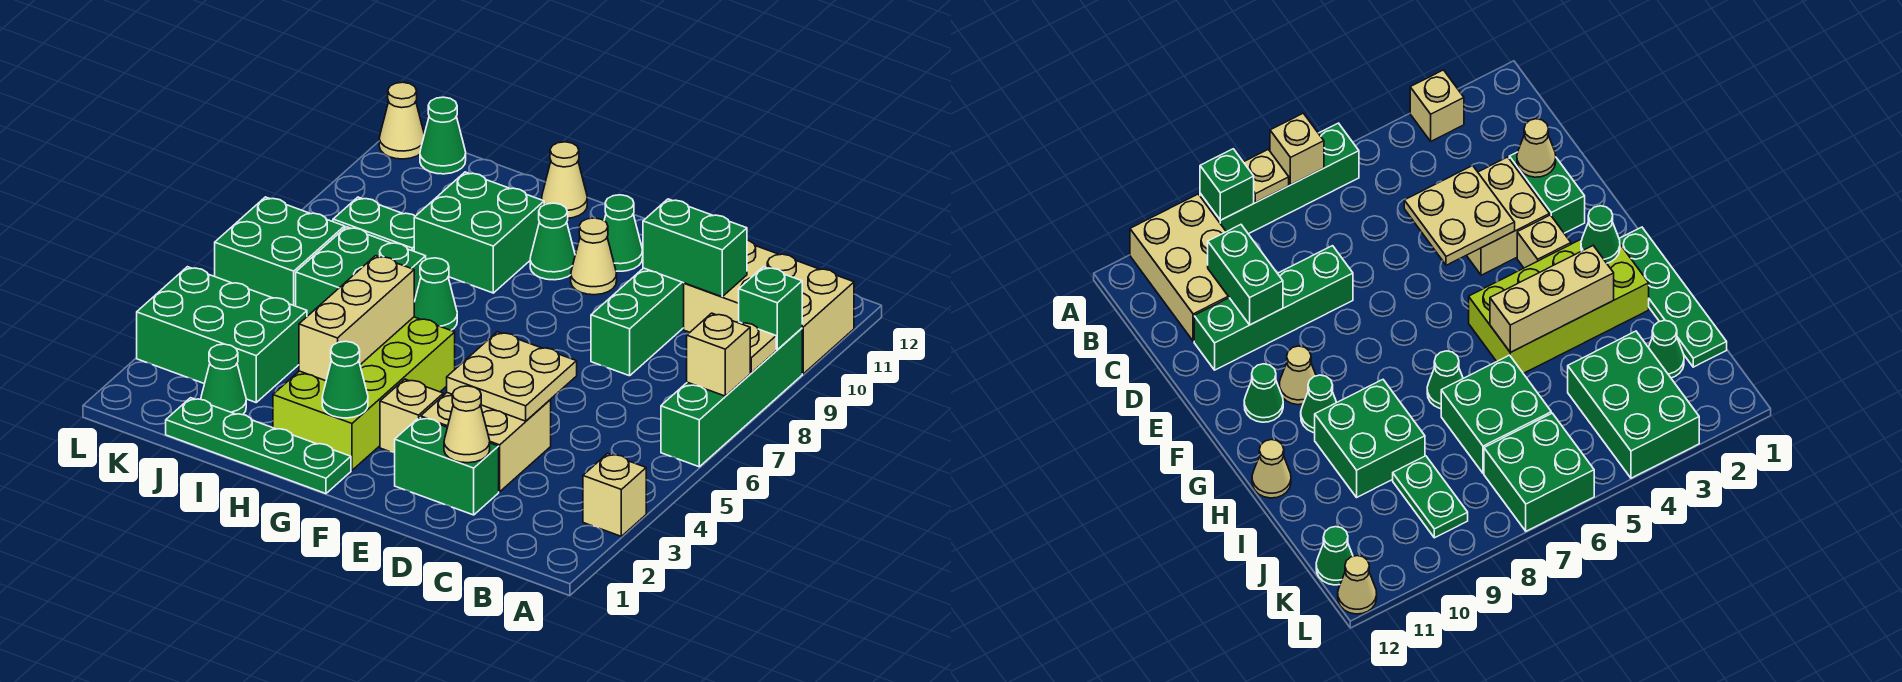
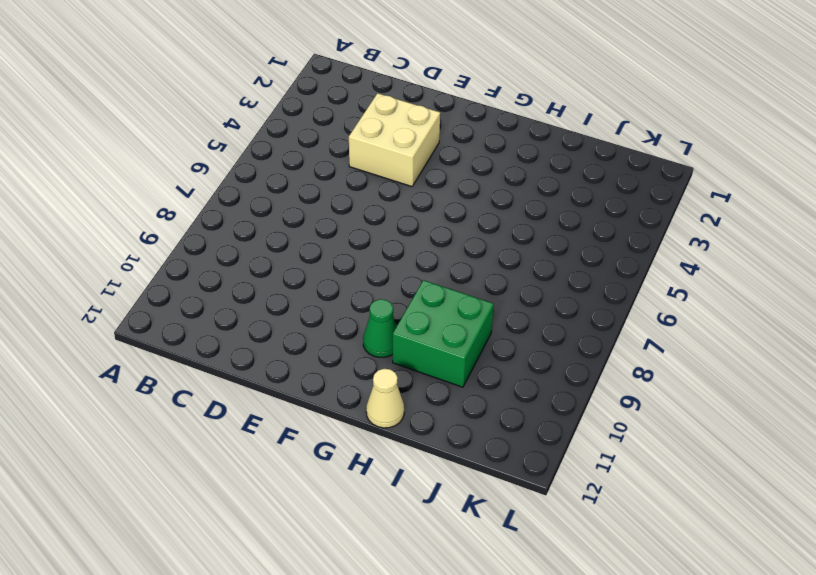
none -> tan brick A3 level 1
none -> green brick A6:A9 level 1
none -> tan brick A10:C11 level 1
none -> green brick D2:E2 level 1

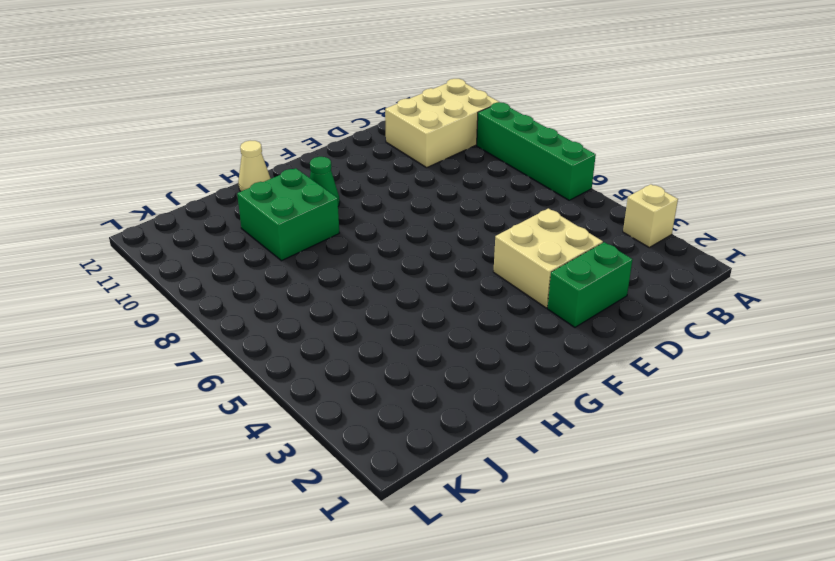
none -> green brick D8:D11 level 1
none -> tan brick F3 level 1
none -> tan cone F10 level 1
none -> green cone F11 level 1

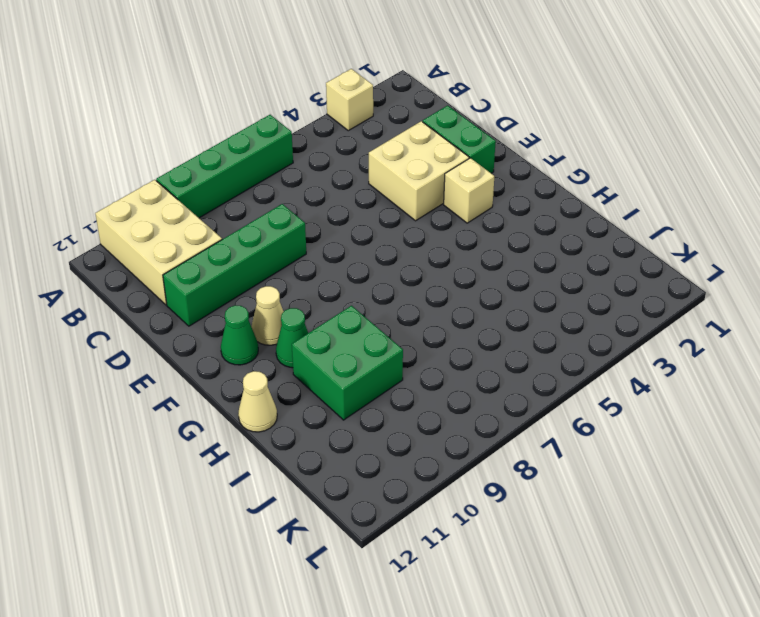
none -> green plate G1:J1 level 1
none -> lime brick G2:H5 level 1
none -> green cone H7 level 1
none -> green brick I6:J7 level 1

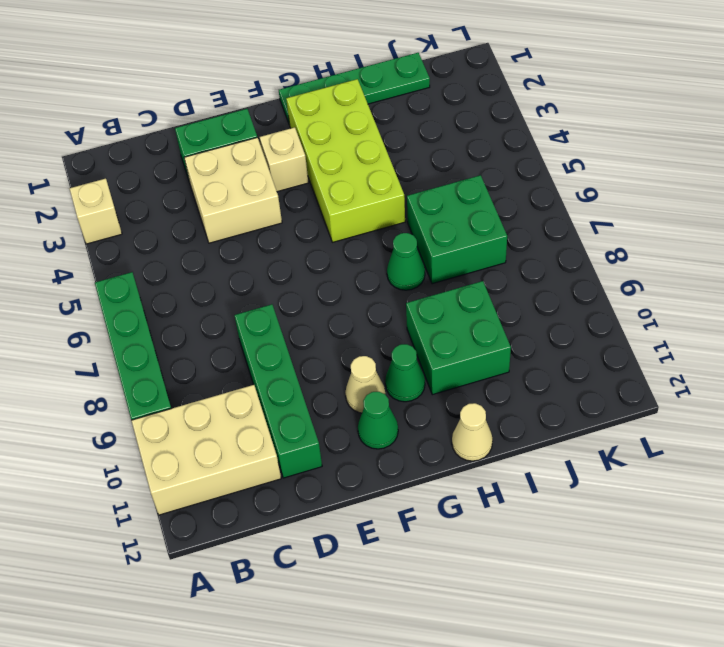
none -> green cone J2 level 1
none -> green brick J3:L4 level 1
none -> green plate J9:K9 level 1
none -> green brick K6:L7 level 1

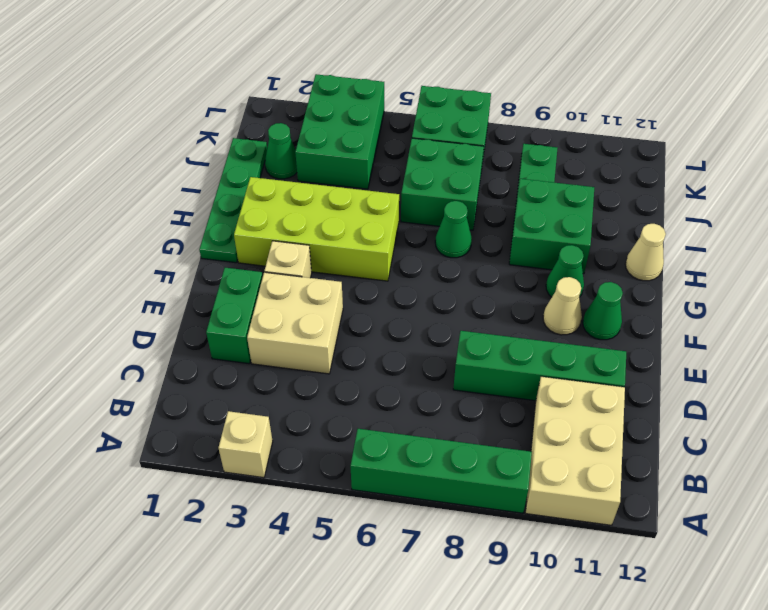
none -> green cone K12 level 1
none -> tan cone L12 level 1
none -> tan brick A7 level 2
none -> tan plate A8 level 2

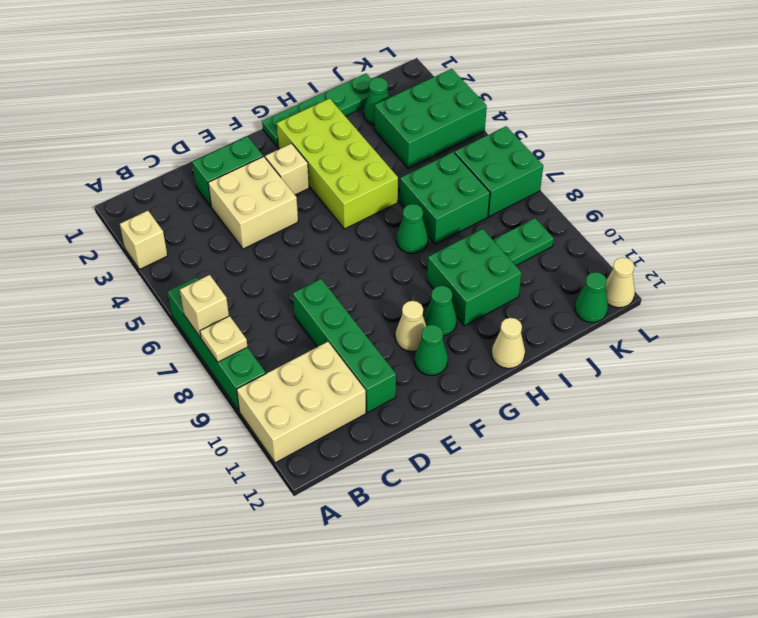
none -> green brick A9 level 2
none -> green brick C10:D10 level 2
none -> tan cone D2 level 2
none -> tan plate D4:E5 level 2

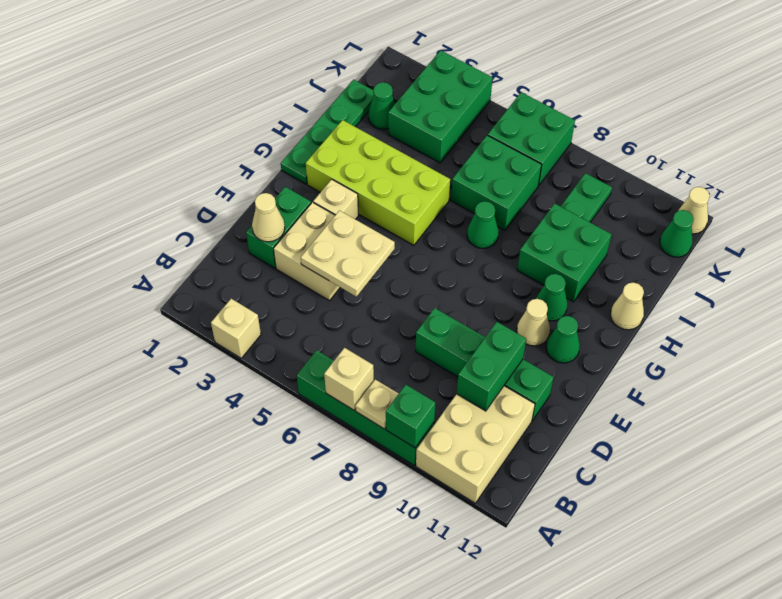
none -> green cone G2 level 2
none -> tan brick H3:H5 level 2

